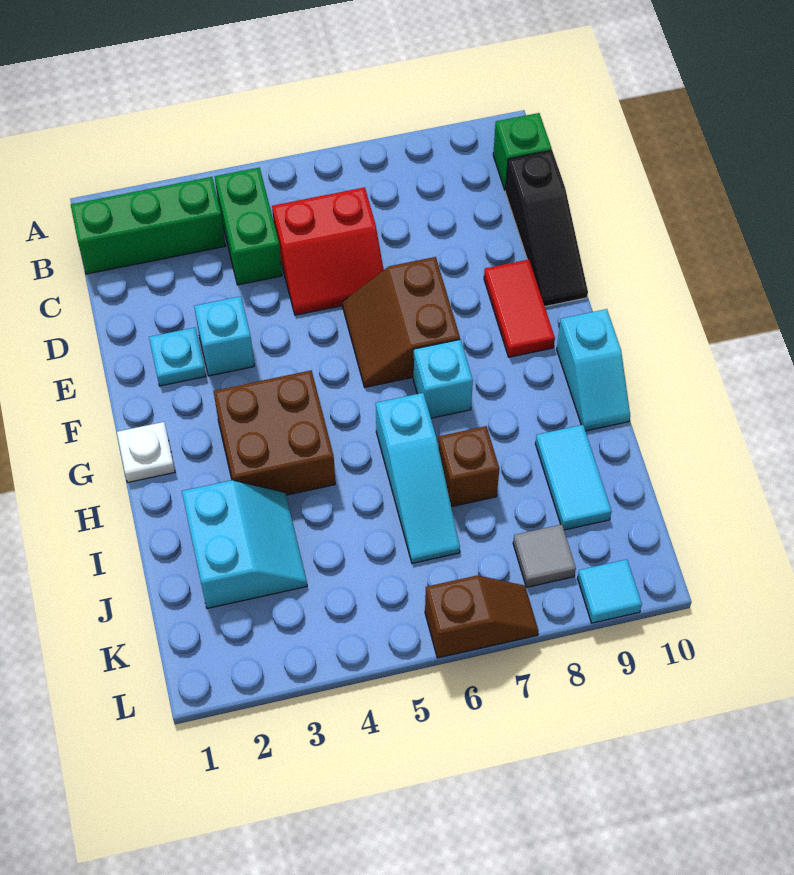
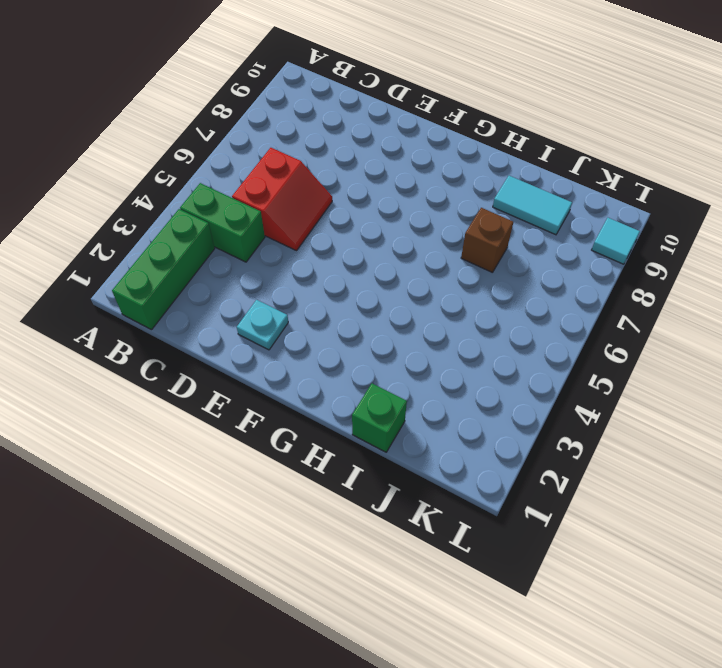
green brick I1 level 1 -> green brick B10 level 1
none -> black slope C10:E10 level 1 top C
none -> cyan brick E3 level 1
none -> brown slope E6:F7 level 1 top 7

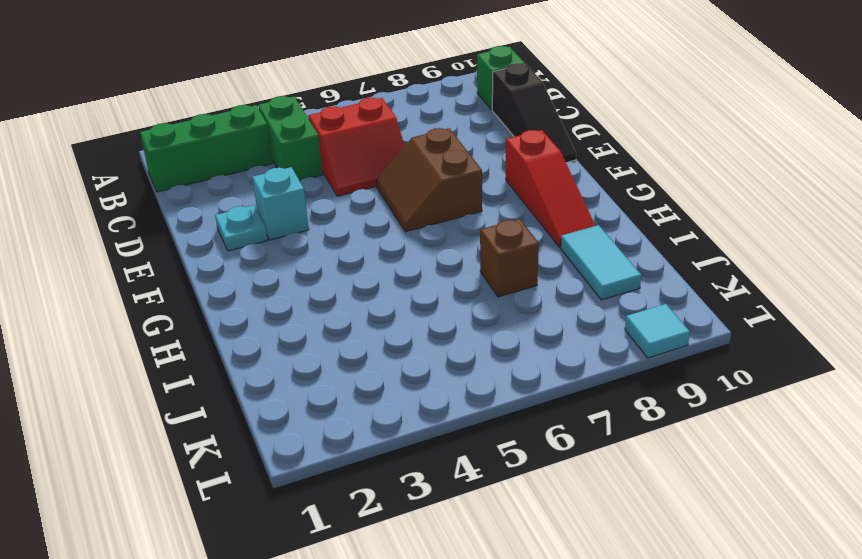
red slope F9:H9 level 1 top F -> red tile E9:F9 level 1
none -> white plate G1 level 1
none -> brown brick G3:H4 level 1
none -> cyan brick G7 level 1

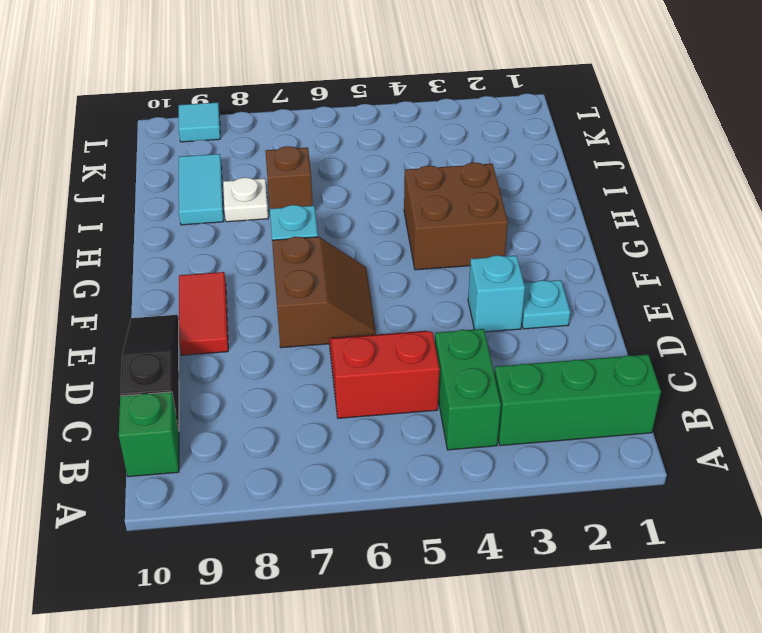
white plate I8 level 1 -> white plate G1 level 1
none -> cyan slope G10:H10 level 1 top G
none -> cyan slope H6:J6 level 1 top H
none -> cyan slope I2:J3 level 1 top 2

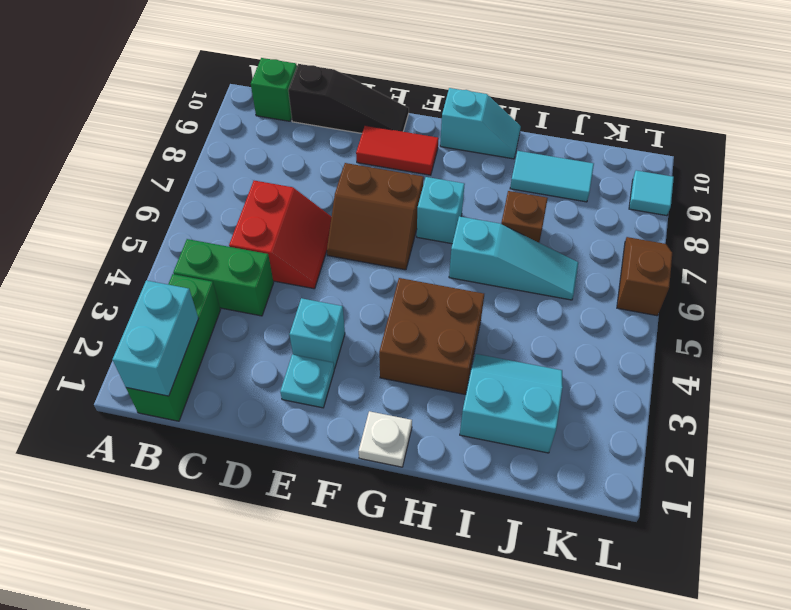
cyan brick B1:B2 level 2 -> none
none -> grey tile K8 level 1

